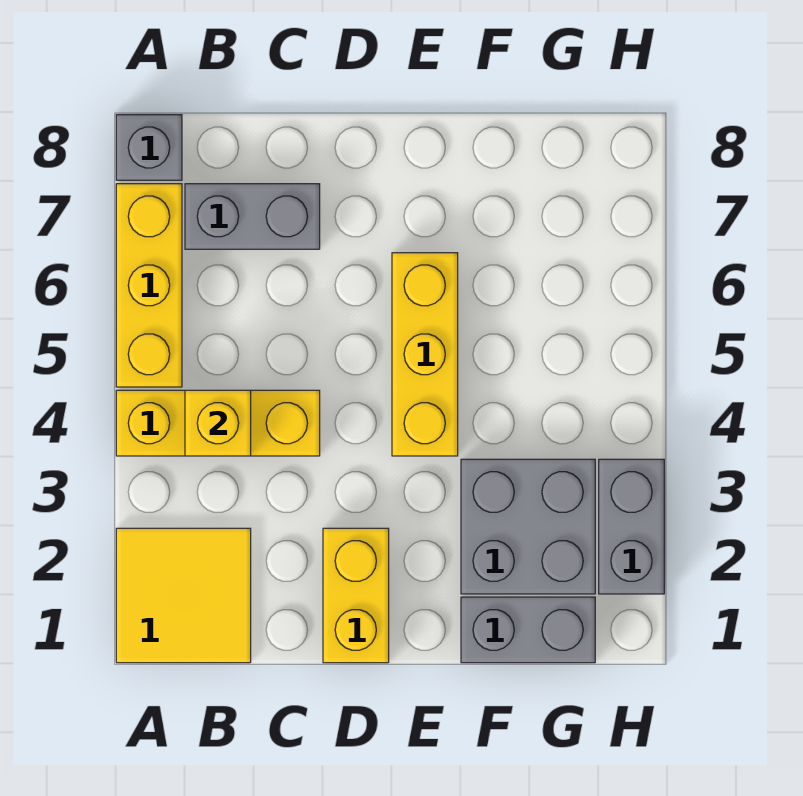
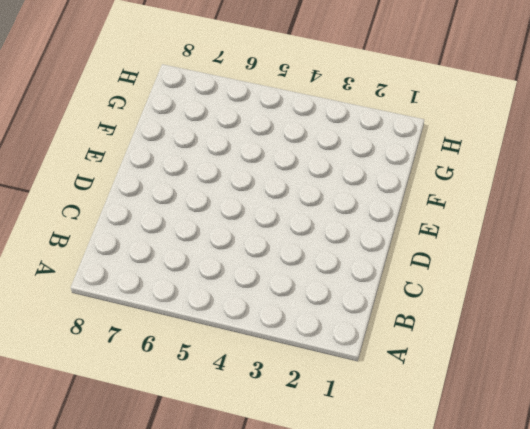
none -> yellow tile A1:B2 level 1
none -> yellow brick A4:C4 level 1

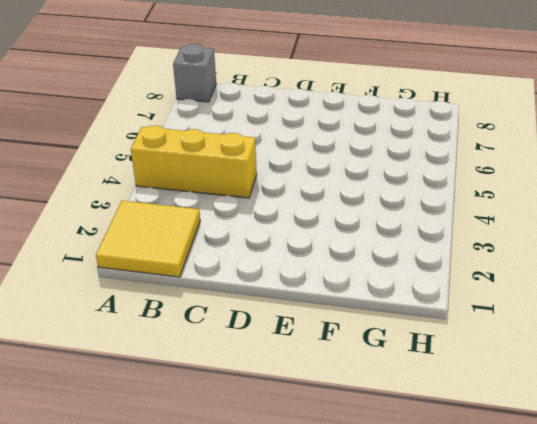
none -> yellow brick A5:A7 level 1
none -> grey brick B7:C7 level 1

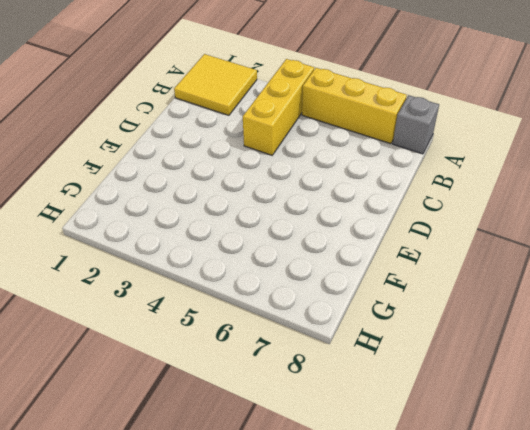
none -> grey brick B7:C7 level 1
none -> yellow brick D1:D2 level 1

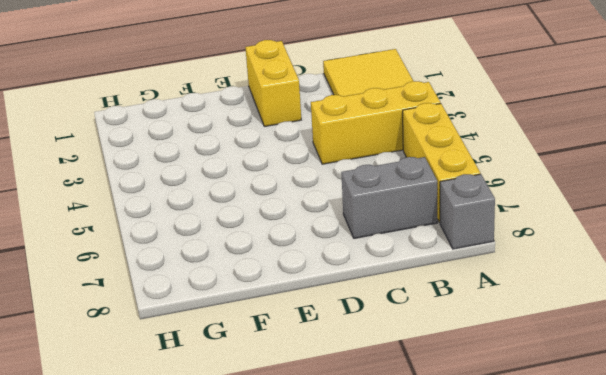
none -> yellow brick E4:E6 level 1
none -> grey brick F1:G1 level 1

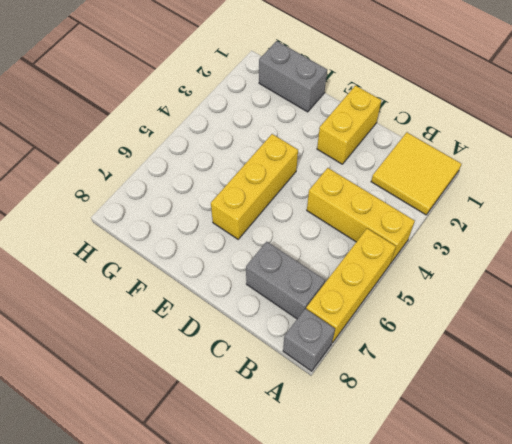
none -> grey brick F2:G3 level 1
none -> grey brick H2:H3 level 1

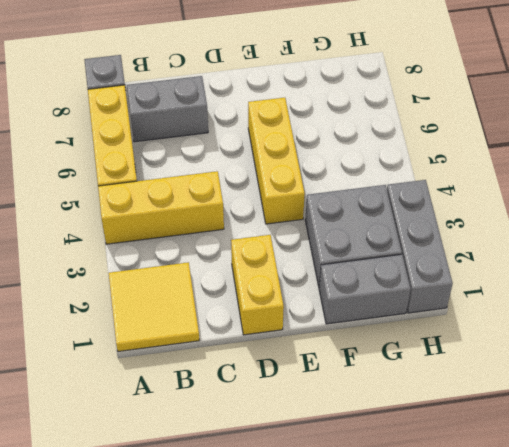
grey brick H1:H3 level 1 -> grey brick H2:H3 level 1
none -> yellow brick B4 level 2

